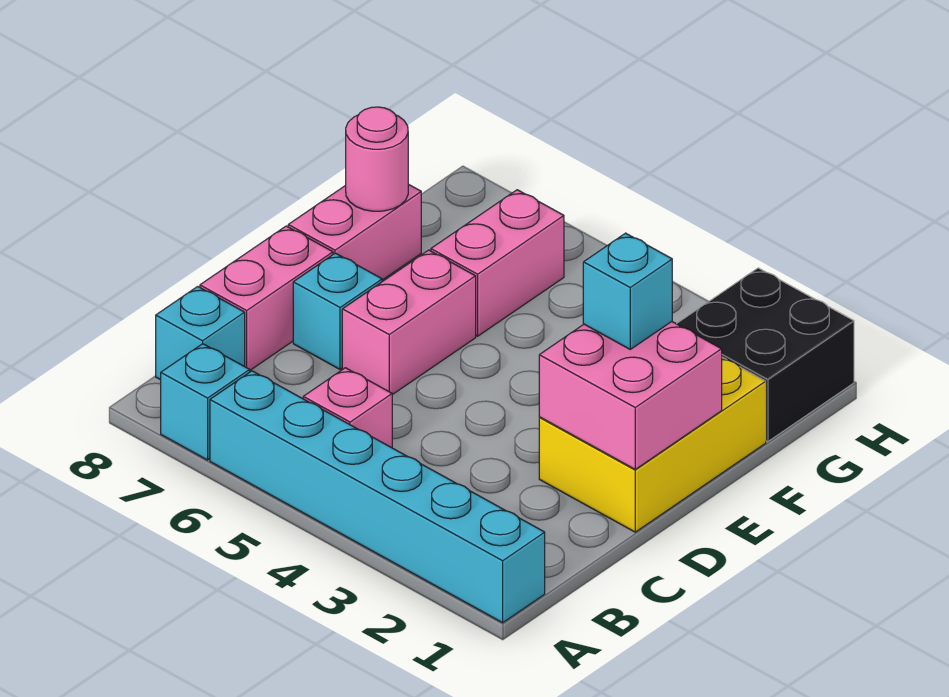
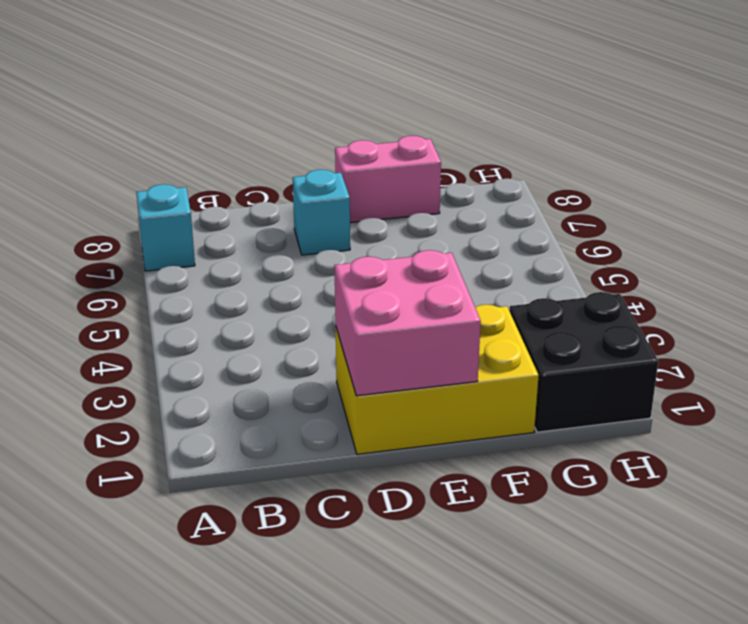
none -> cyan brick A1:A6 level 1
none -> pink brick B5 level 1
none -> cyan brick B8 level 1

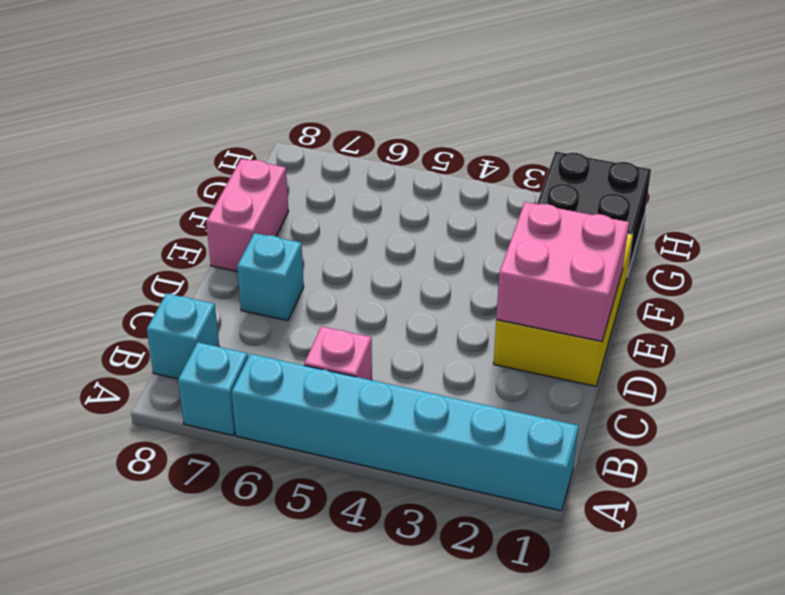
none -> pink brick C8:D8 level 1
none -> pink brick D6:E6 level 1
none -> pink brick F6:G6 level 1

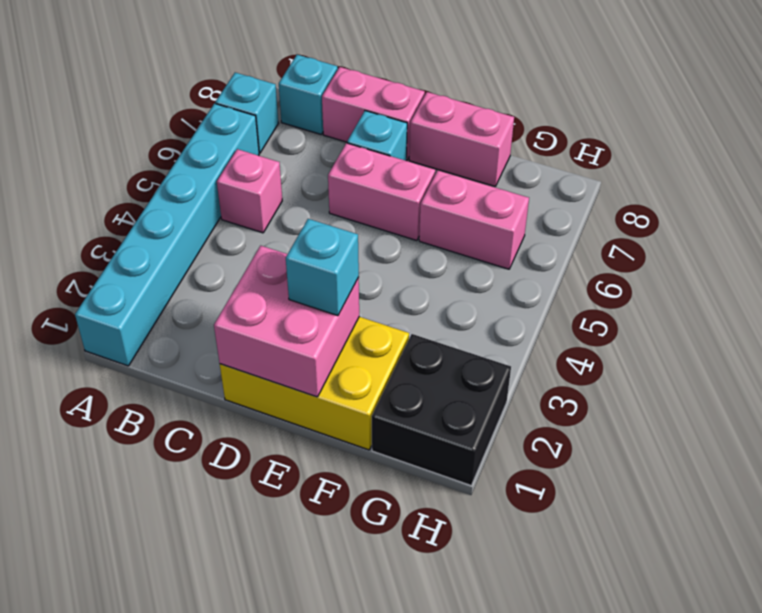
none -> pink round brick F8 level 2

